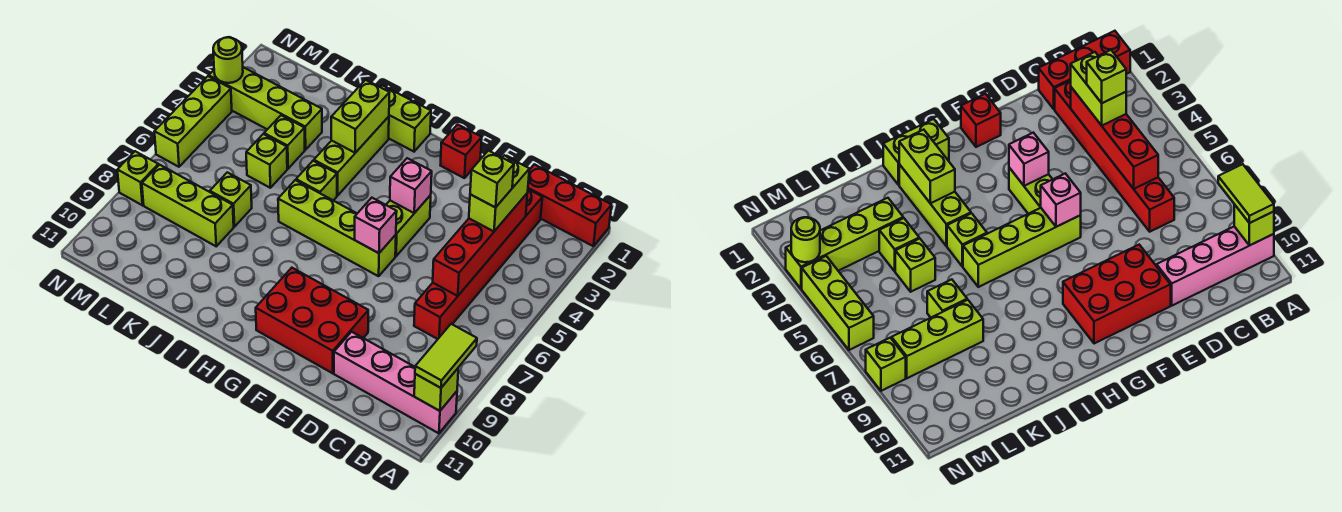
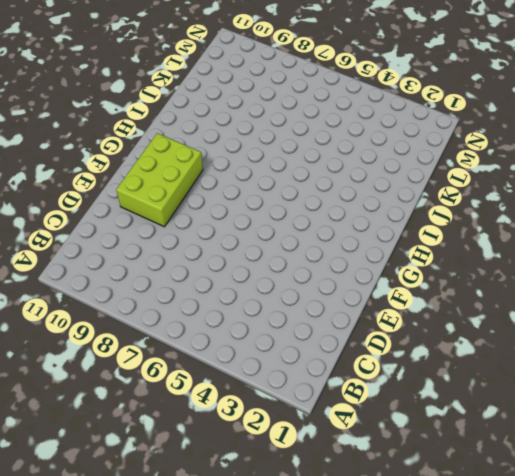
lime brick E9:G10 level 1 -> red brick E9:G10 level 1
none -> red brick A1:C1 level 1
none -> pink brick A10:D10 level 1
none -> red brick C2:C7 level 1

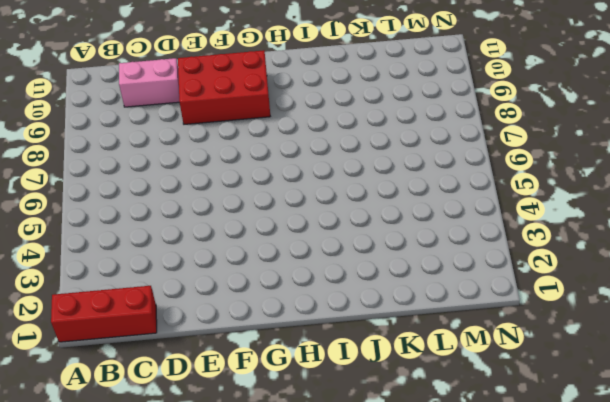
pink brick C10:D10 level 1 -> pink brick A10:D10 level 1
none -> red brick C2:C7 level 1
none -> red brick F1 level 1
none -> lime brick F4:F5 level 1

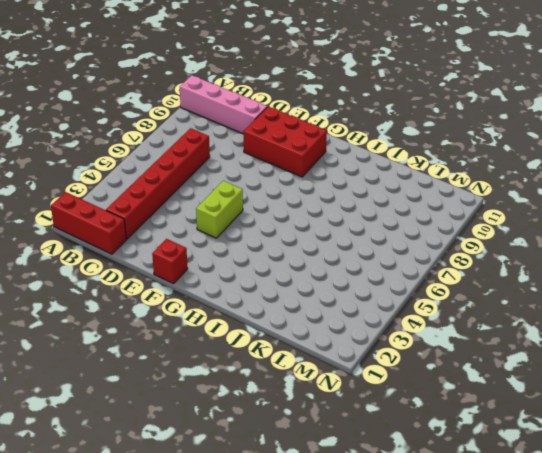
none -> lime brick F6:I6 level 1
none -> lime brick H1:I1 level 1
none -> lime brick I2:I4 level 1

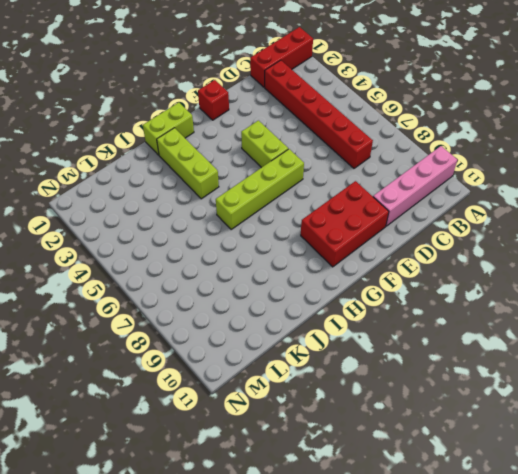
none -> lime brick I5 level 1
none -> lime brick K3:N3 level 1
none -> lime brick K4 level 1

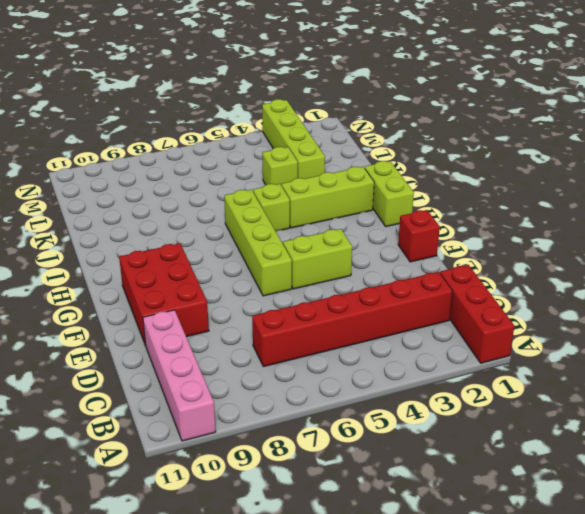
none -> lime brick K5 level 1
none -> lime brick K7 level 1
none -> lime brick K8:M8 level 1

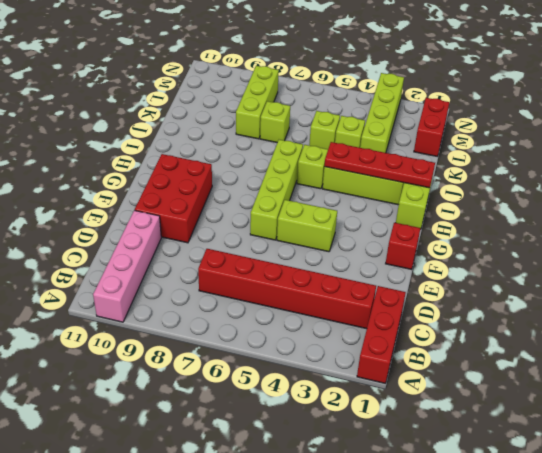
red plate I1:I4 level 2 -> lime brick I2:I3 level 2
red brick L1:M1 level 1 -> none
none -> lime brick N4:N6 level 1
none -> lime brick N8 level 1
none -> lime brick A10 level 2

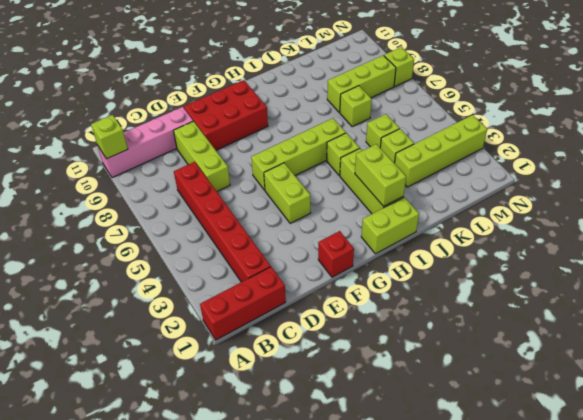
lime brick D7:D9 level 1 -> lime brick N4:N6 level 1
none -> red brick C3:C6 level 2
none -> pink brick F4 level 2
none -> pink brick F6 level 2

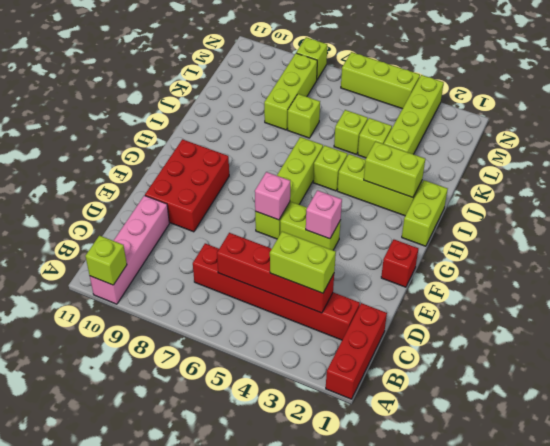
none -> lime round brick N3 level 2
none -> lime tile A9:A10 level 3
none -> lime brick C4 level 4

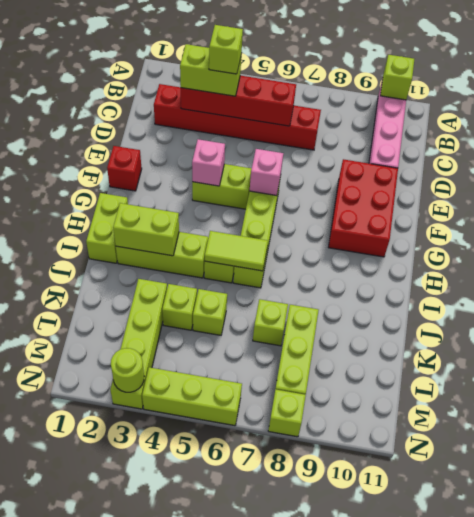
lime tile I5:I6 level 2 -> lime tile A9:A10 level 3
none -> red brick A1:C1 level 1

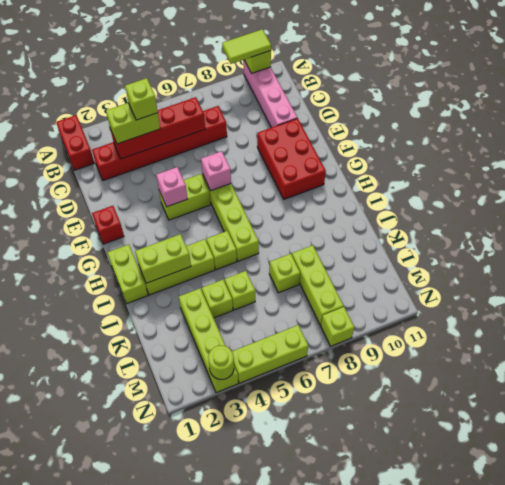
red brick A1:B1 level 1 -> red brick A1:C1 level 1

